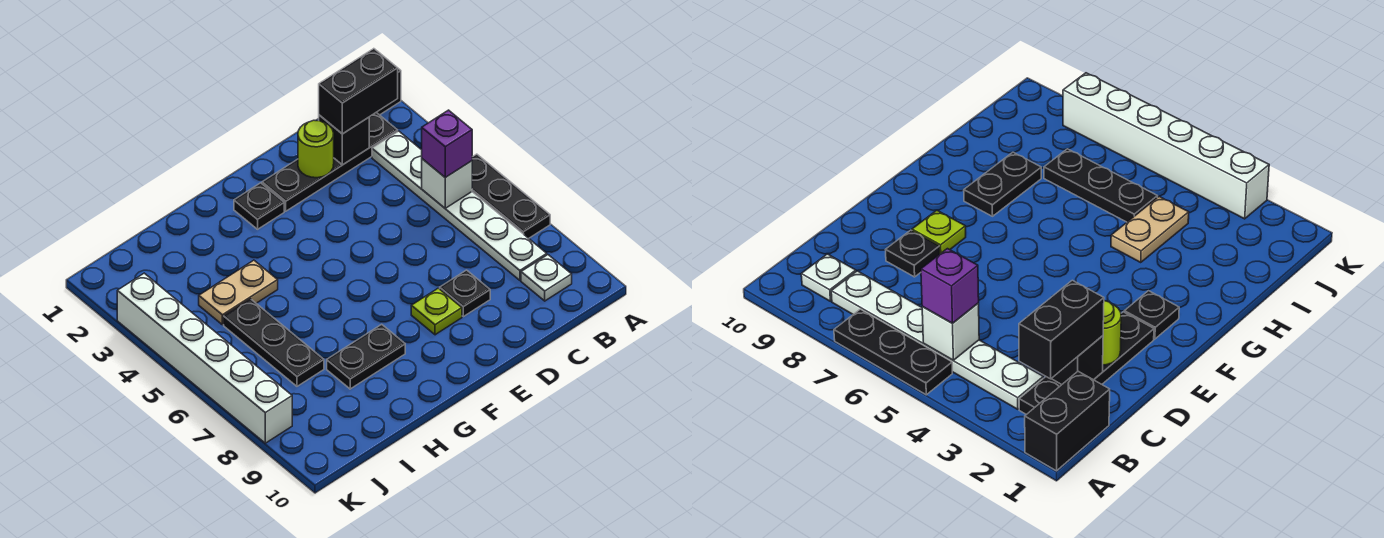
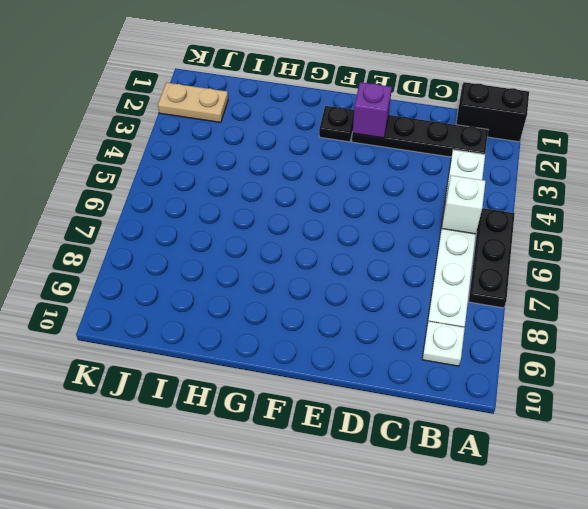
purple brick E2 level 2 -> purple brick B5 level 3
tan plate J2:K2 level 1 -> tan plate H4:I4 level 1
none -> black plate D8 level 1
none -> lime plate E8 level 1
none -> black plate G8:H8 level 1

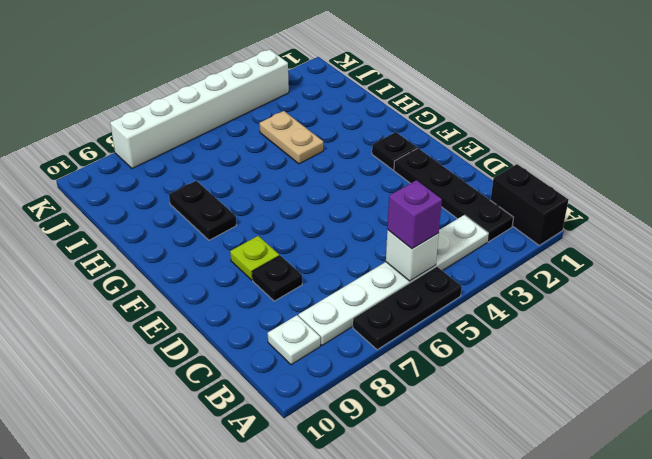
none -> black plate I5:I7 level 1
none -> black brick C2 level 2
none -> lime round brick D2 level 2

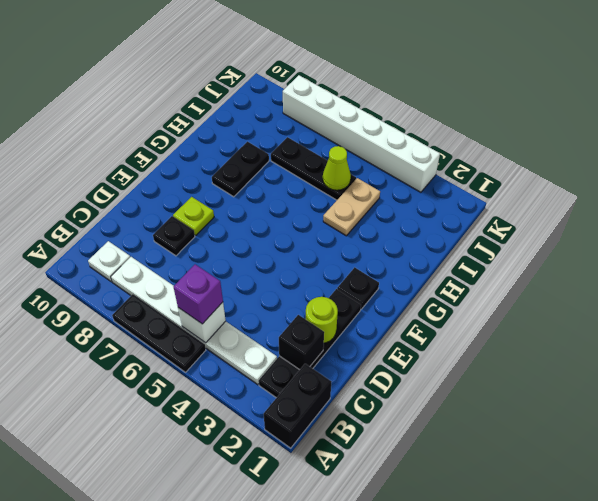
lime cone I5 level 2 -> none
none -> black brick B2:C2 level 3

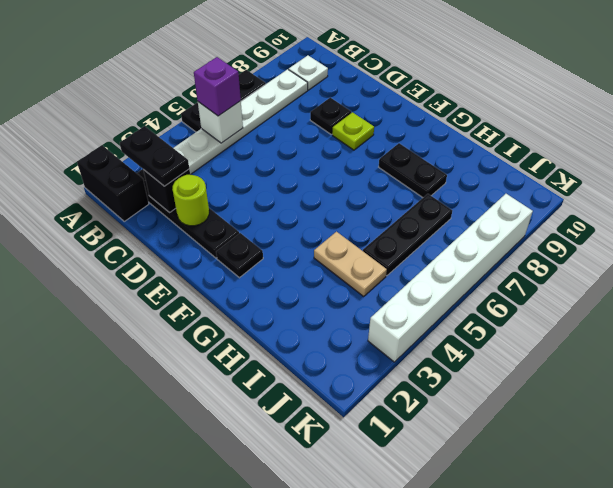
black plate B2:C2 level 3 -> black brick B2:C2 level 3

